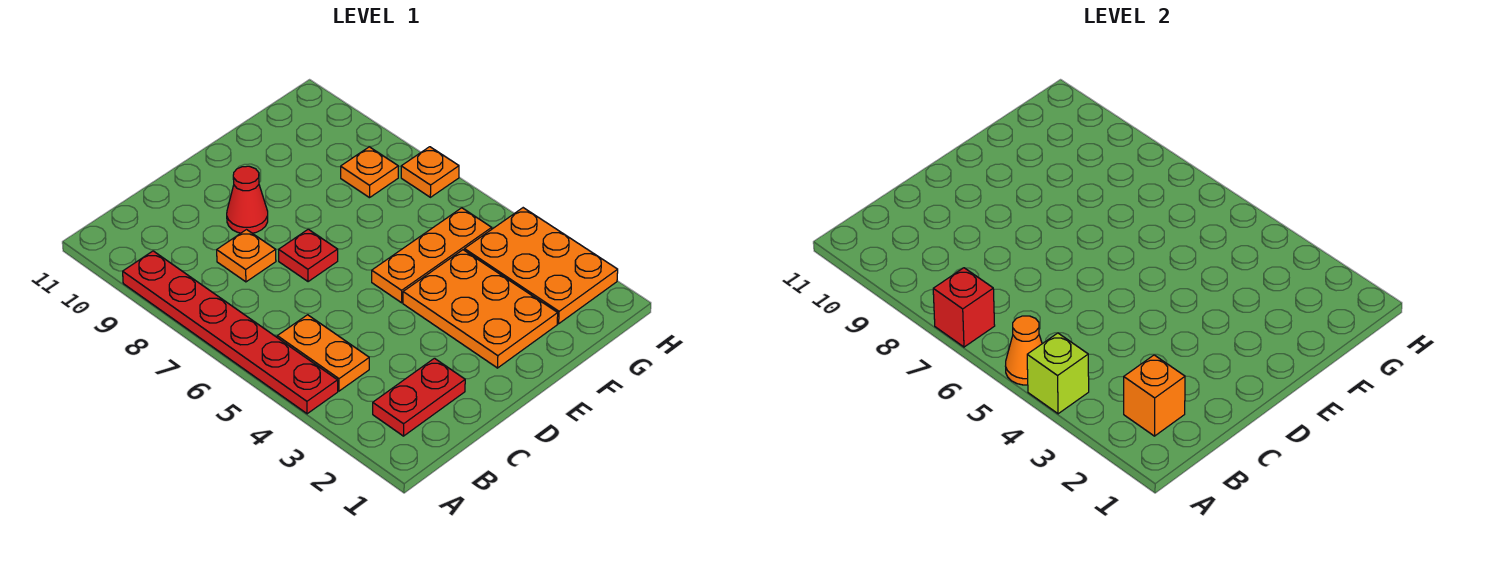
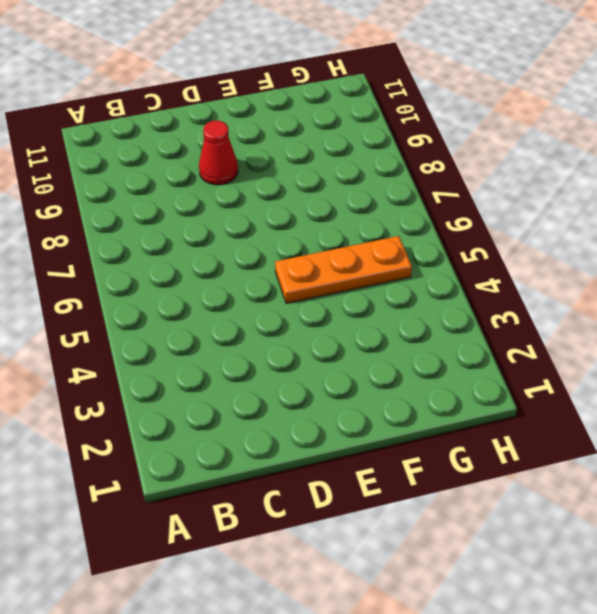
none -> red plate A4:A9 level 1
none -> red plate B2:C2 level 1
none -> orange plate B4:B5 level 1

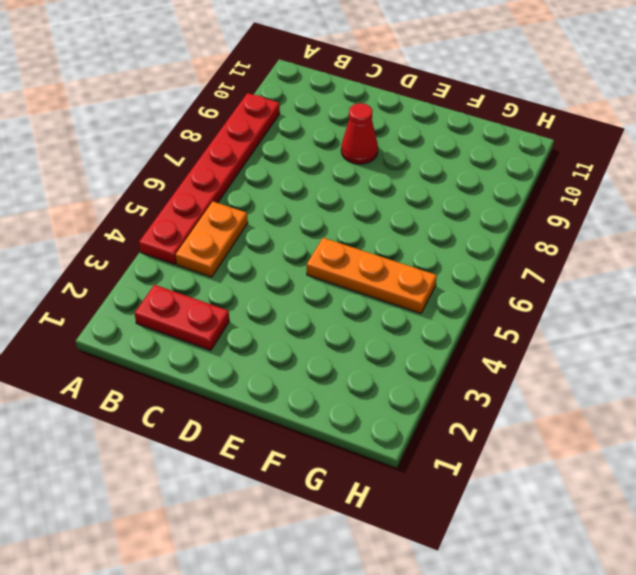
none -> orange plate C8 level 1
none -> red plate D7 level 1
none -> orange plate E2:F4 level 1

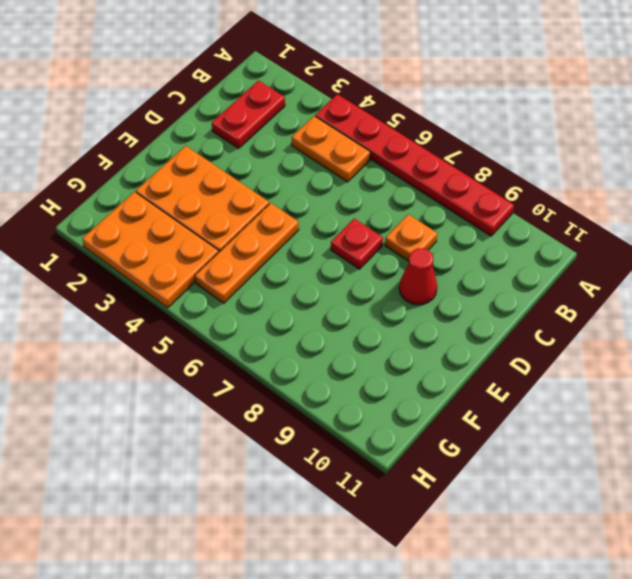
none -> orange plate G8 level 1
none -> orange plate H7 level 1
none -> lime brick A4 level 2

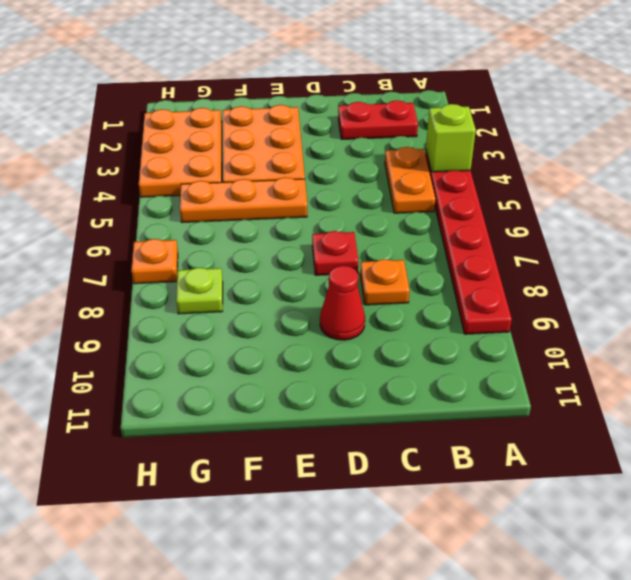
lime plate G8 level 1 -> orange plate G8 level 1
none -> orange cone A5 level 2
none -> red brick A7 level 2
none -> orange brick B2 level 2

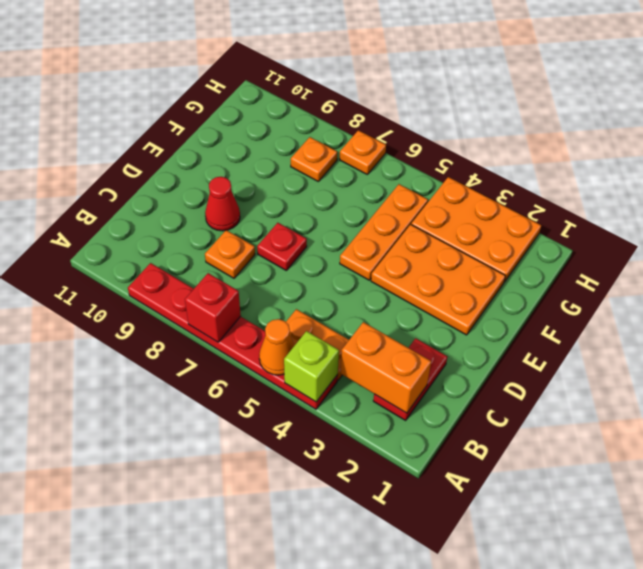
orange brick B2:B3 level 2 -> orange brick B2 level 2

